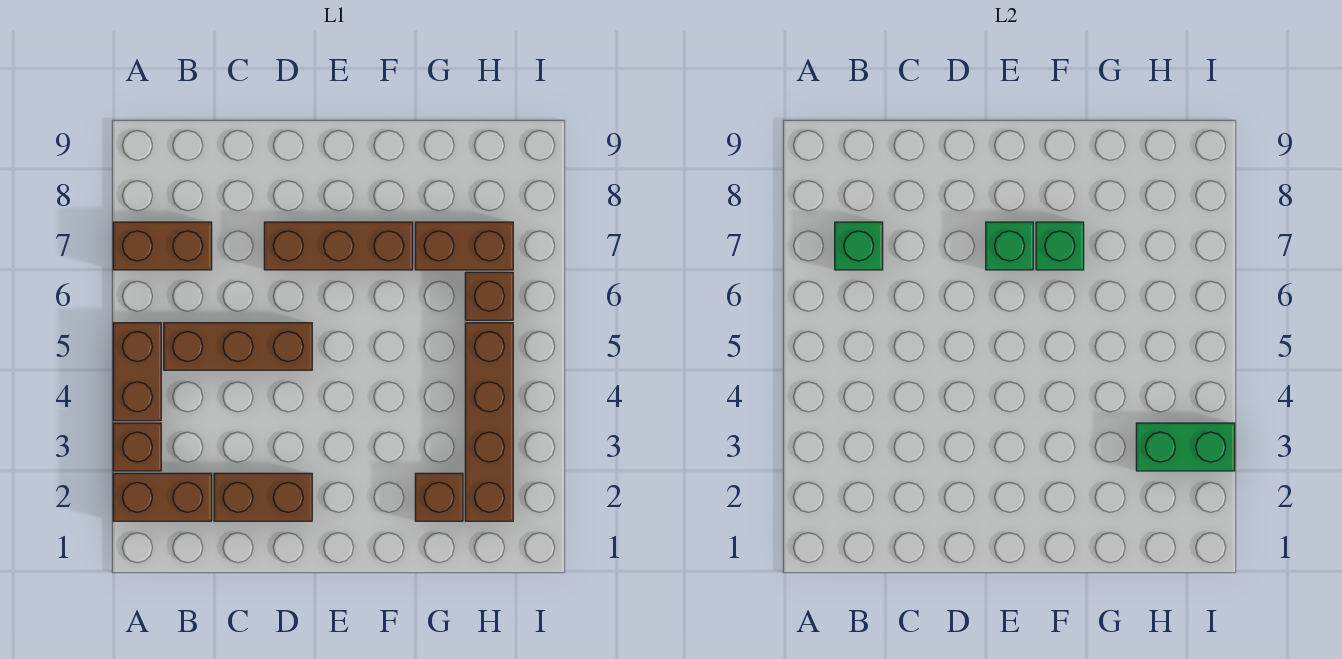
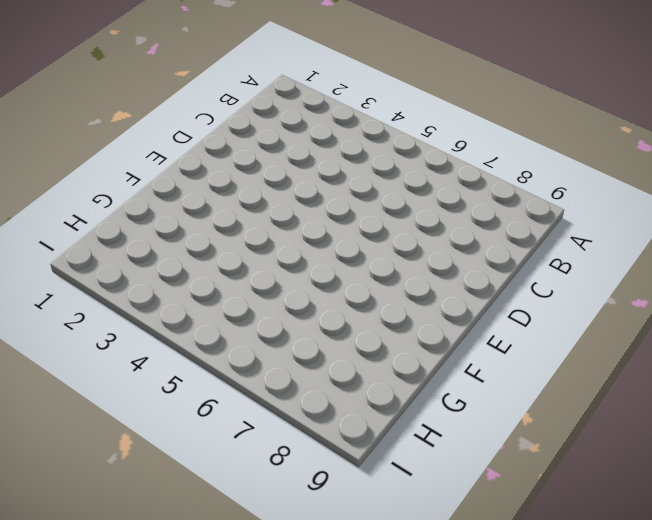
none -> brown brick A2:B2 level 1
none -> brown brick A3 level 1
none -> brown brick A4:A5 level 1

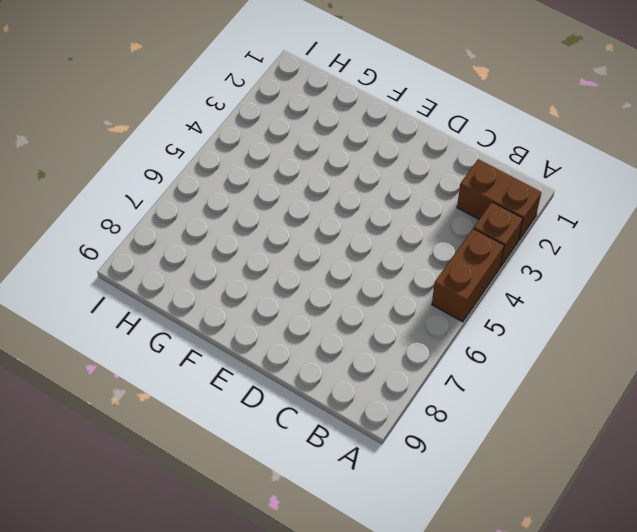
none -> brown brick A7:B7 level 1
none -> brown brick B5:D5 level 1
none -> brown brick C2:D2 level 1

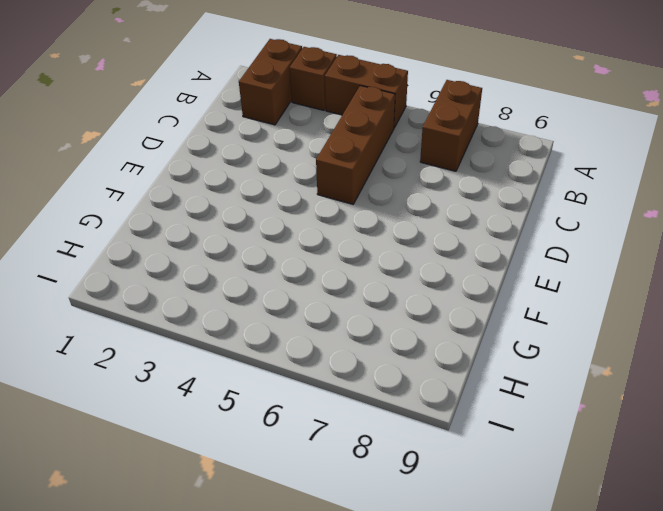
none -> brown brick C2:D2 level 1
none -> brown brick D7:F7 level 1
none -> brown brick G2 level 1

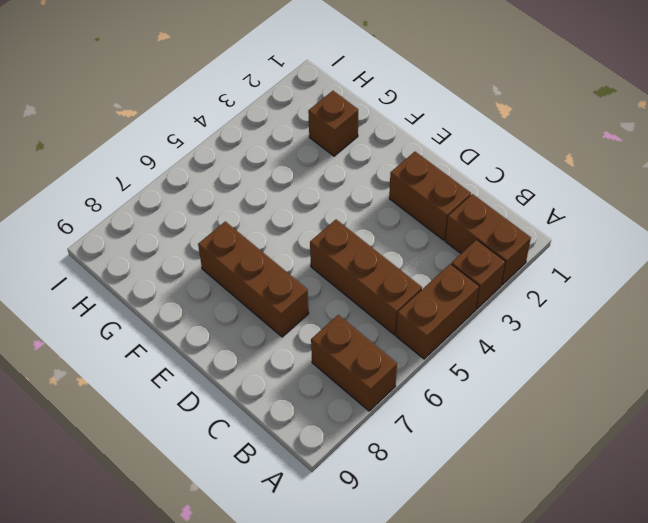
none -> brown brick G7:H7 level 1
none -> brown brick H2:H5 level 1
none -> brown brick H6 level 1

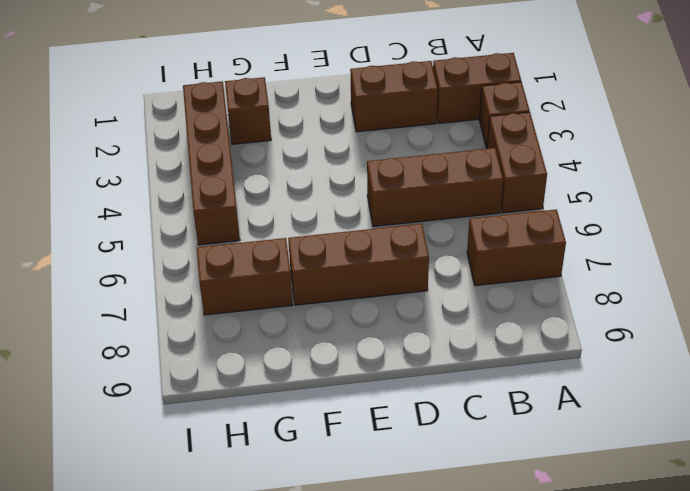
none -> brown brick H6 level 1
none -> green brick B7 level 2
none -> green brick E7 level 2

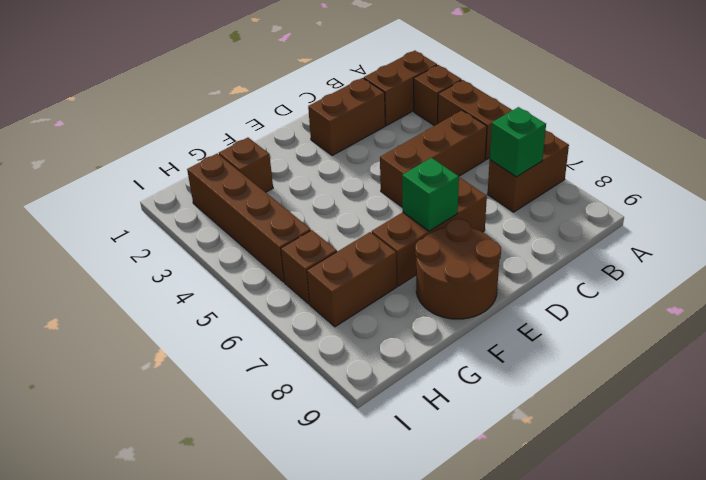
brown round brick E8:F9 level 1 -> none
none -> green brick F7 level 2
none -> green brick H3:I3 level 2

